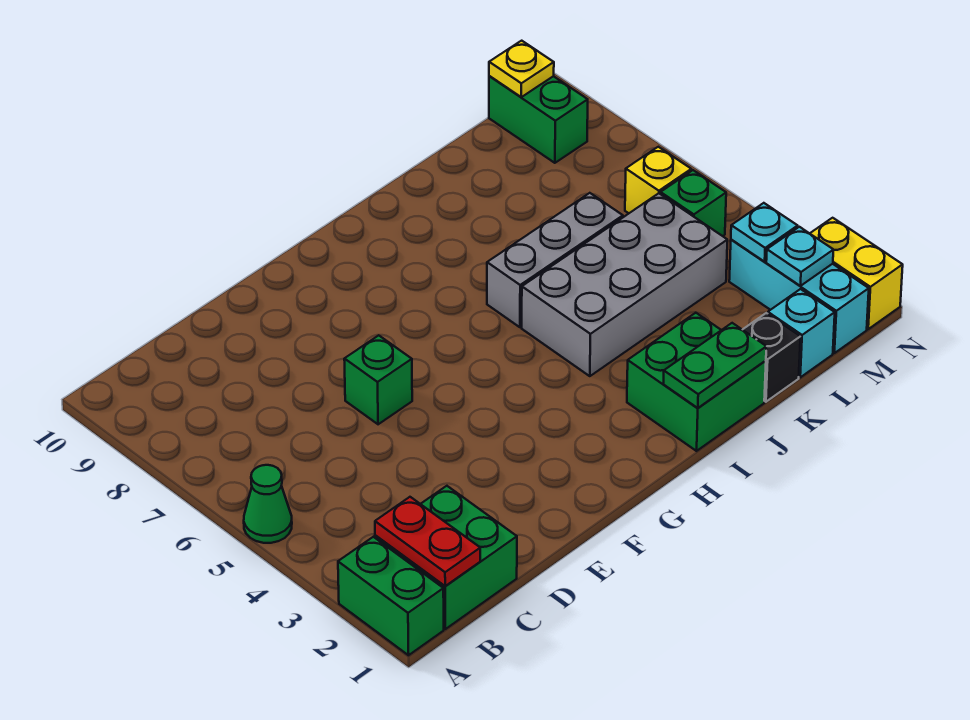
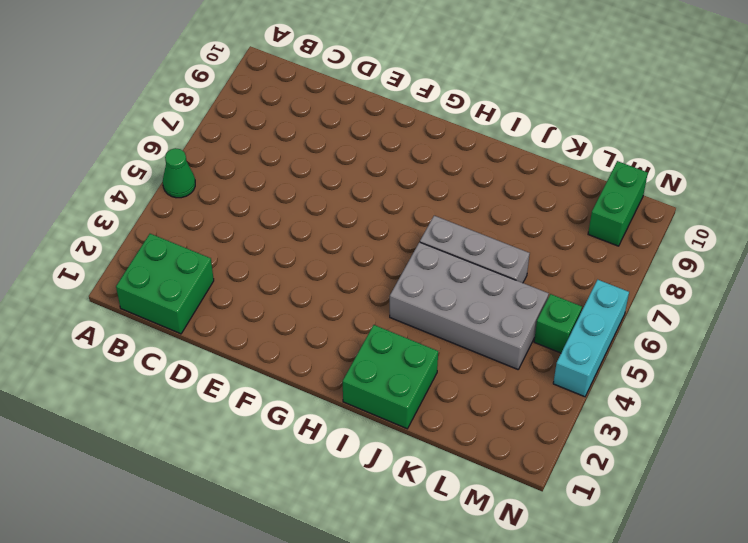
cyan brick N4:N6 level 1 -> cyan brick M1:M3 level 1
none -> green brick A1:A2 level 1
none -> green brick E6 level 1
none -> black brick K1 level 1

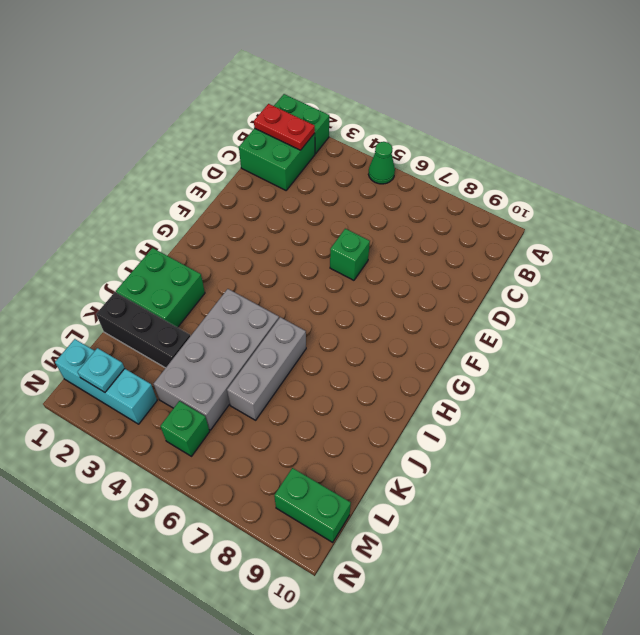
black brick K1:K3 level 1 -> black brick K1 level 1
none -> cyan brick L1 level 1
none -> yellow brick M6 level 1
none -> yellow brick N1:N2 level 1

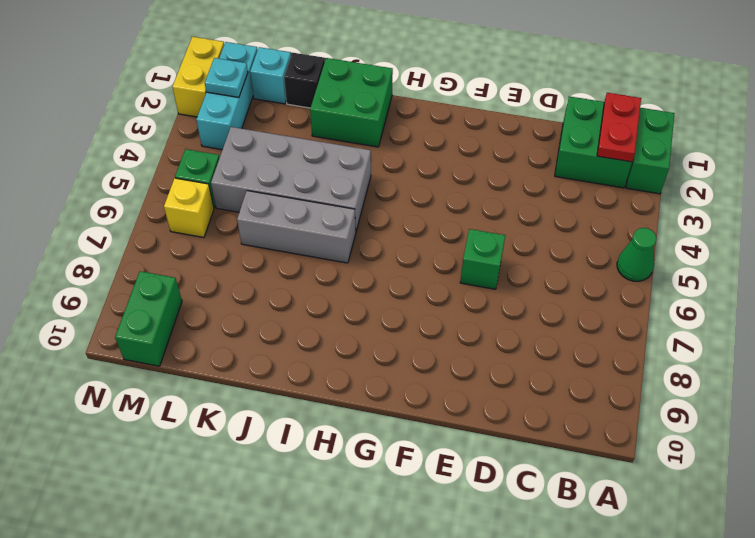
none -> green plate I1:J1 level 2
none -> cyan plate M3 level 2
none -> yellow plate M10 level 2

